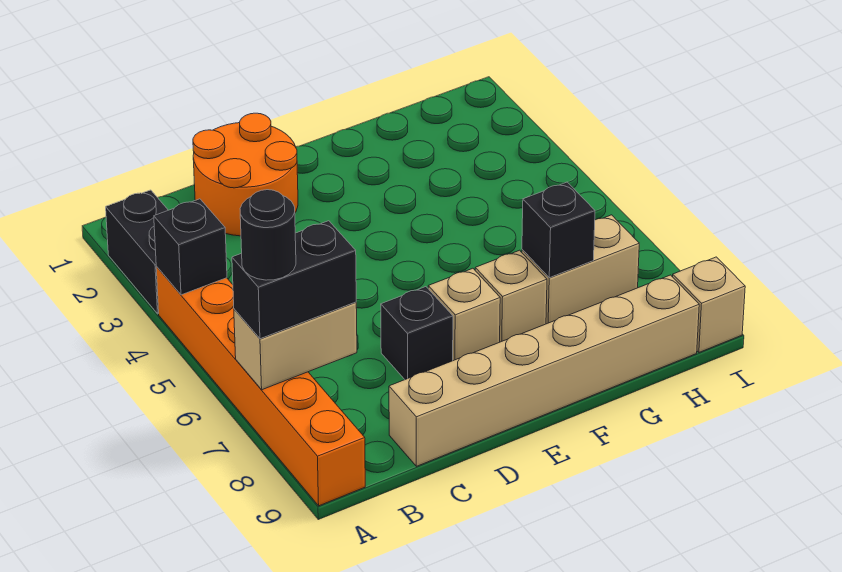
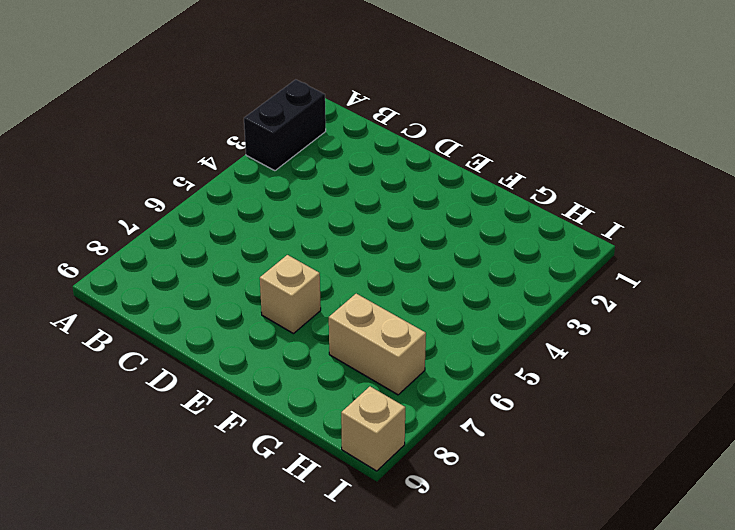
none -> orange brick A4:A9 level 1
none -> orange round brick C1:D2 level 1
none -> tan brick C9:H9 level 1

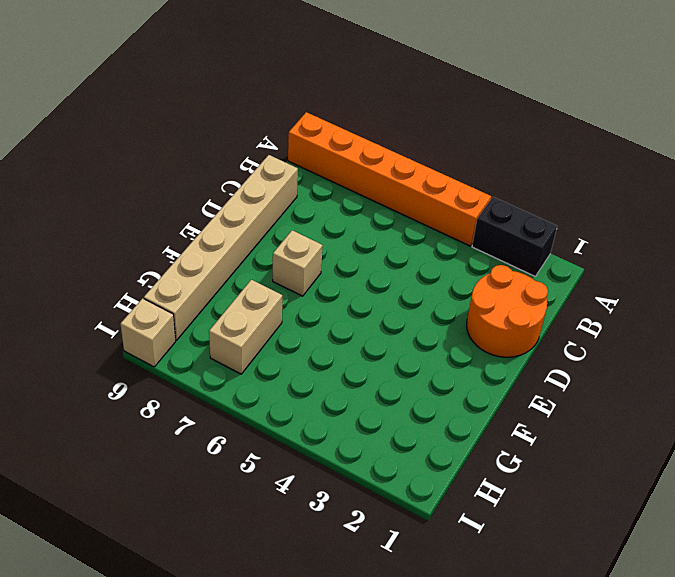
none -> black brick D7 level 1
none -> tan brick F7 level 1
none -> black brick A4 level 2

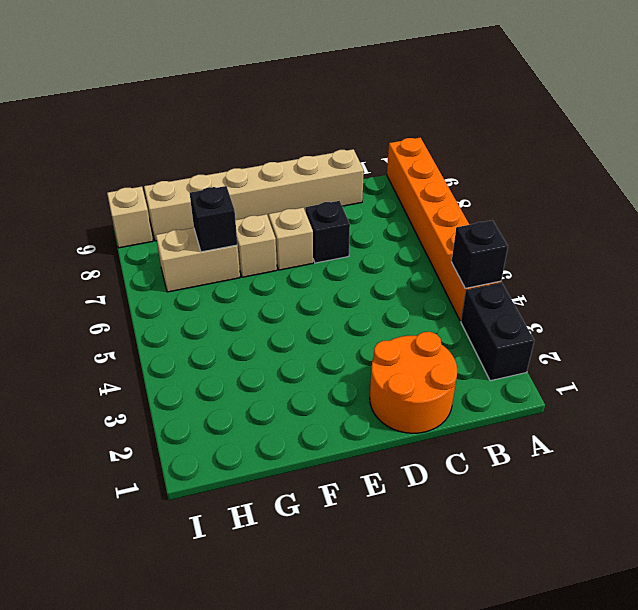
none -> tan brick A7:B7 level 2
none -> black brick A7:B7 level 3
none -> black round brick A7 level 4

